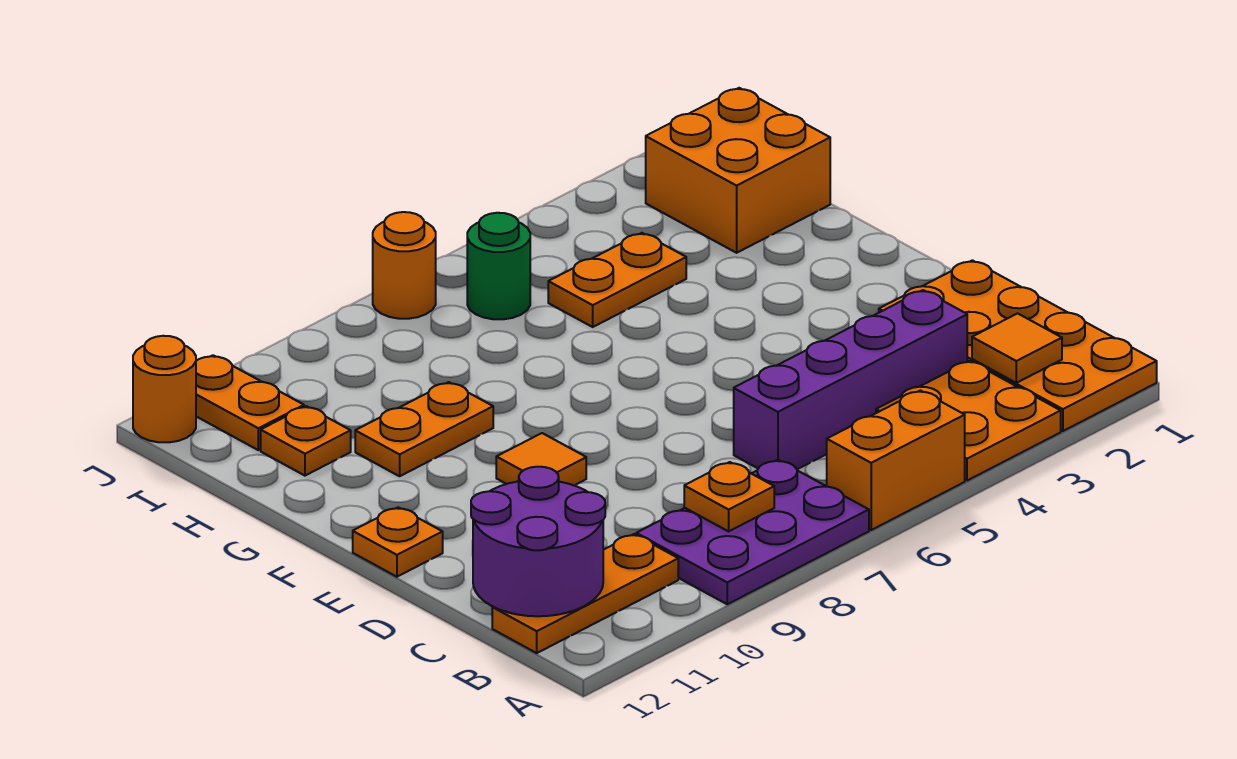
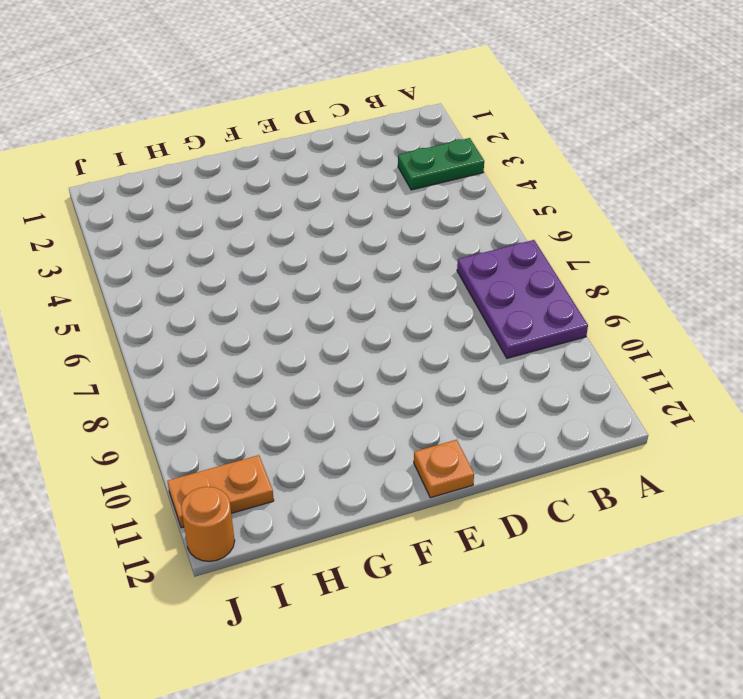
green plate A3:B3 level 1 -> orange plate A3:B4 level 1
none -> orange plate A1:D2 level 1
none -> orange brick A5:A6 level 1
none -> orange plate B10:B12 level 1

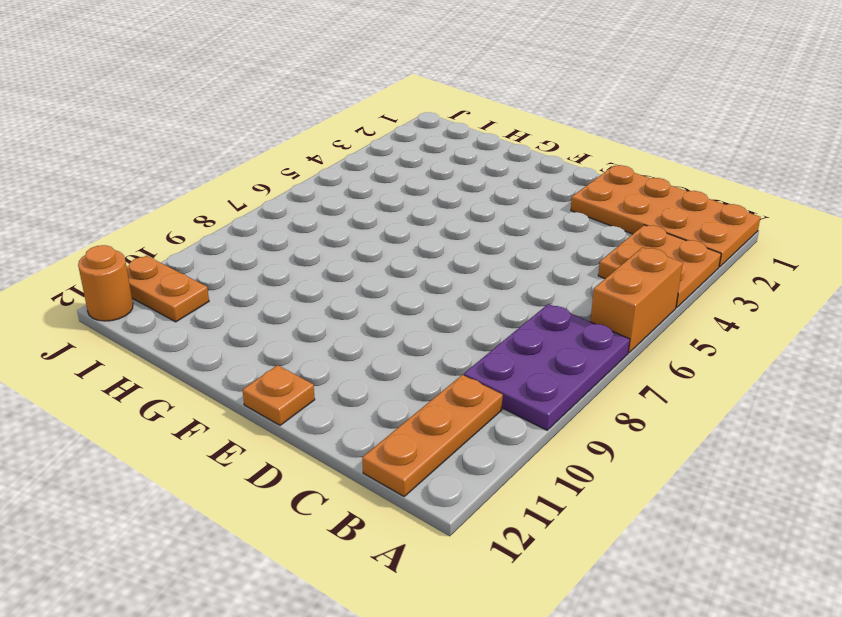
none -> purple brick C3:C6 level 1
none -> orange tile E9 level 1
none -> orange plate G9:G10 level 1

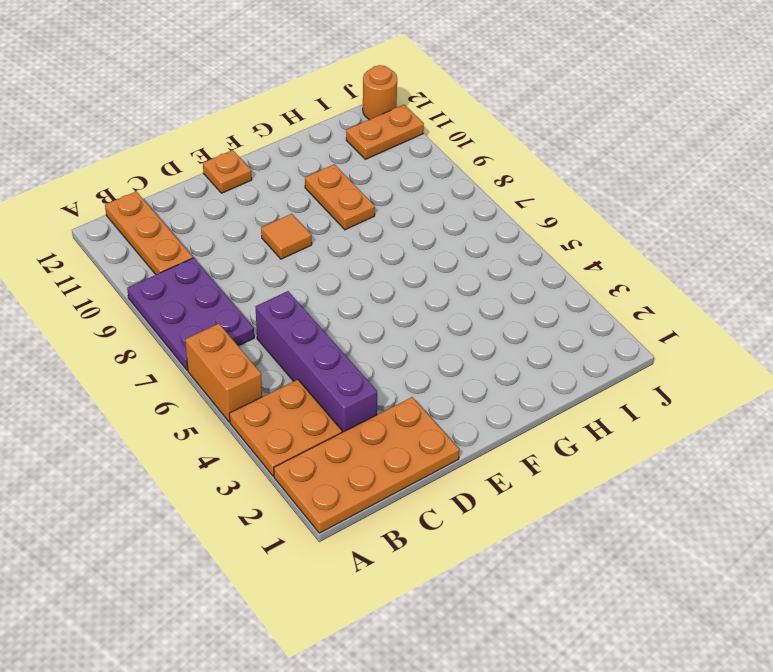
none -> orange brick H1:I2 level 1
none -> orange plate H4:H5 level 1
none -> orange plate H11 level 1

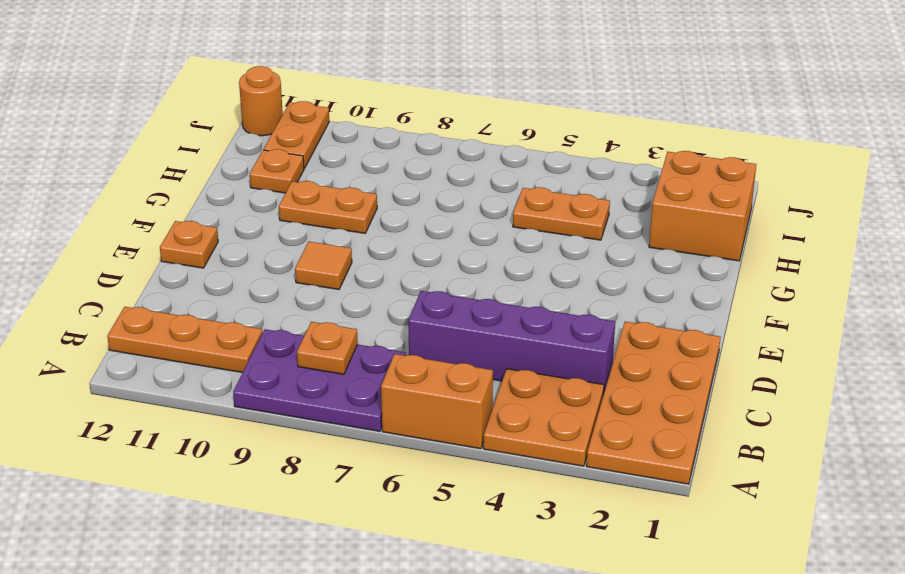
none -> green round brick I6 level 1
none -> orange round brick J7 level 1
none -> orange tile B2 level 2

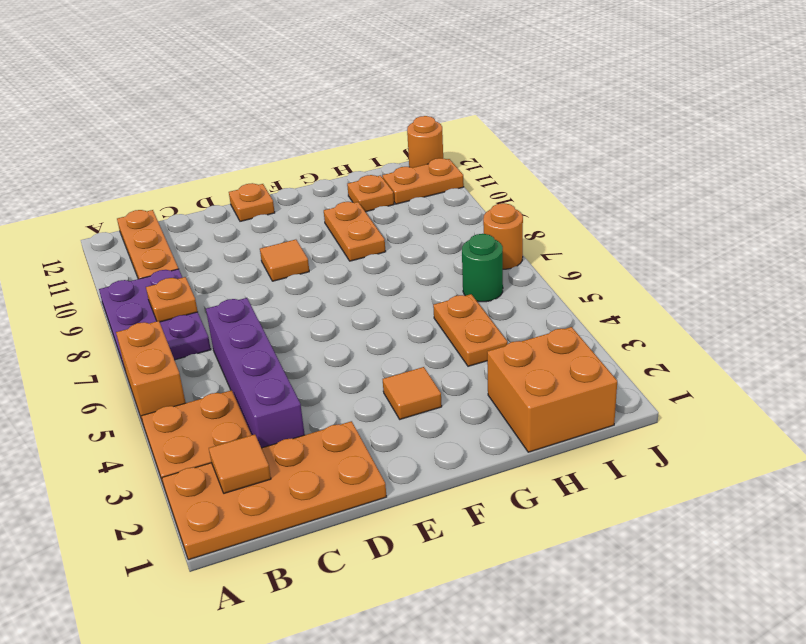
orange tile F3 level 1 -> none
none -> purple round brick B11:C12 level 2

